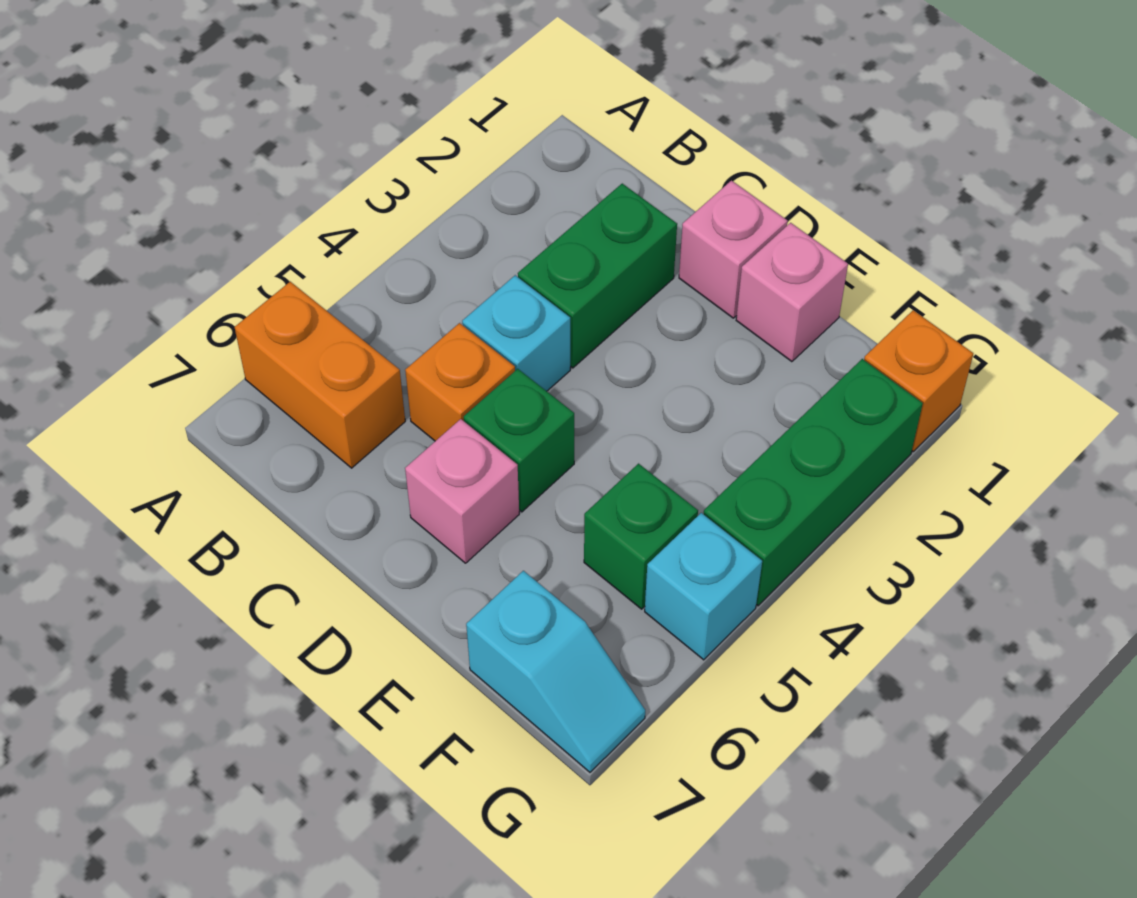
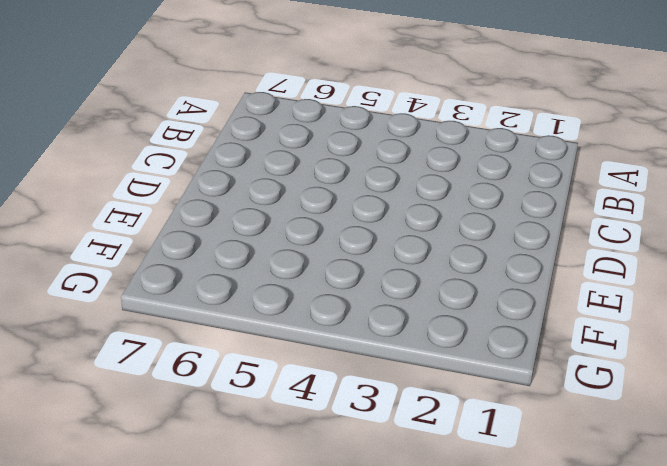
none -> orange brick A6:B6 level 1
none -> green brick C2:C3 level 1
none -> cyan brick C4 level 1

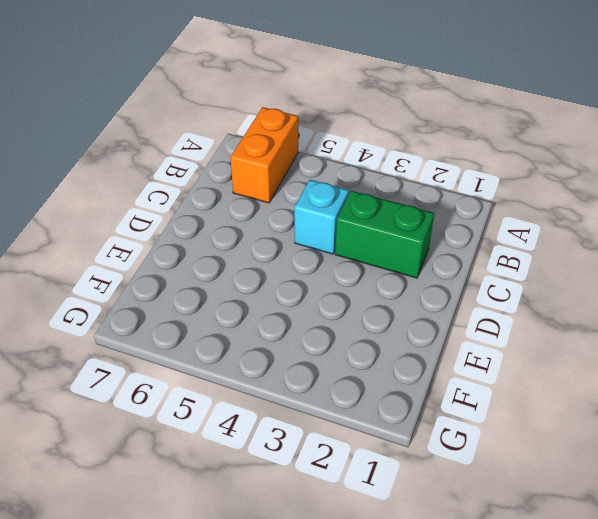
none -> orange brick C5 level 1
none -> pink brick D1 level 1
none -> green brick D5 level 1

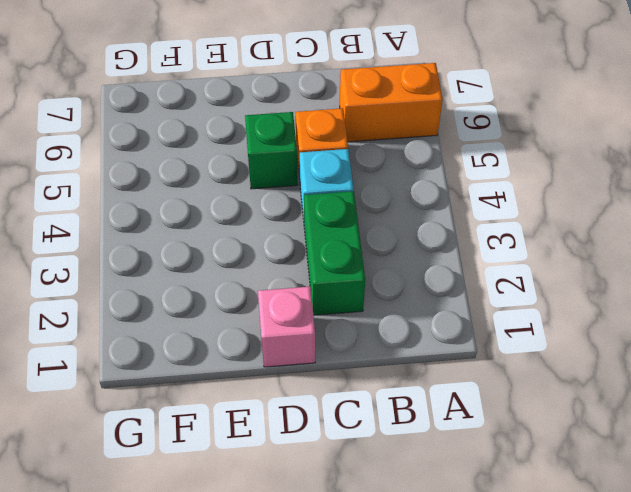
none -> pink brick D6 level 1
none -> pink brick E1 level 1
none -> green brick F5 level 1

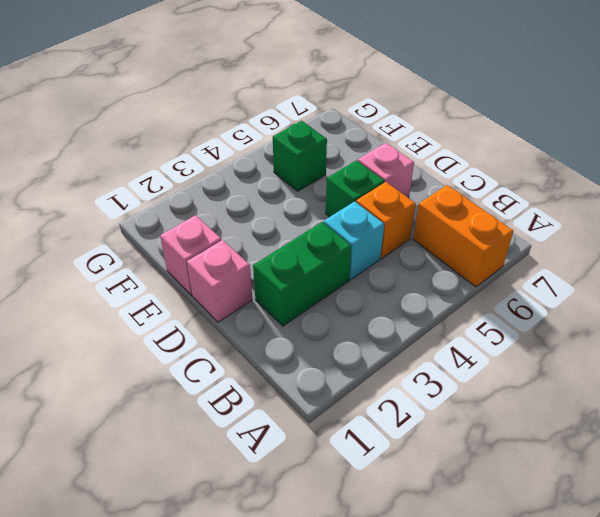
none -> cyan slope F7:G7 level 1 top F
none -> orange brick G1 level 1
none -> green brick G2:G4 level 1

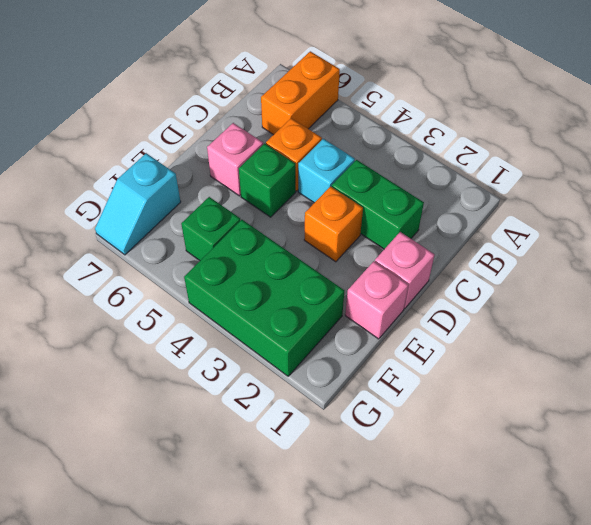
orange brick D3 level 1 -> orange brick G1 level 1
green brick F2:G4 level 1 -> green brick G2:G4 level 1
none -> cyan brick G5 level 1

